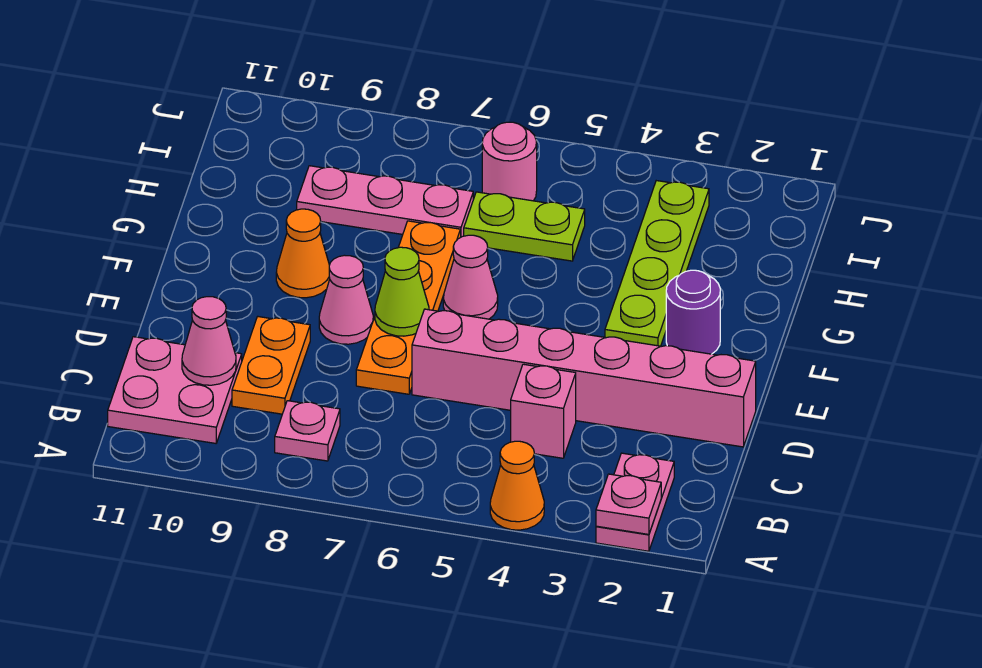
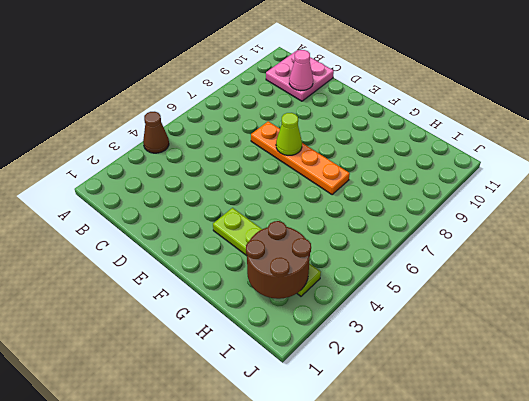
brown cone A4 level 1 -> orange cone A4 level 1
brown round brick H2:I3 level 2 -> none
none -> pink plate A2:B2 level 1
none -> pink plate B8 level 1
none -> pink brick C4 level 1

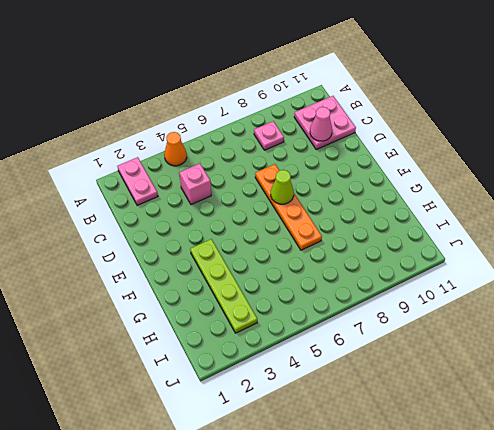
none -> orange plate C9:D9 level 1
none -> pink brick D1:D6 level 1
none -> pink cone E8 level 1

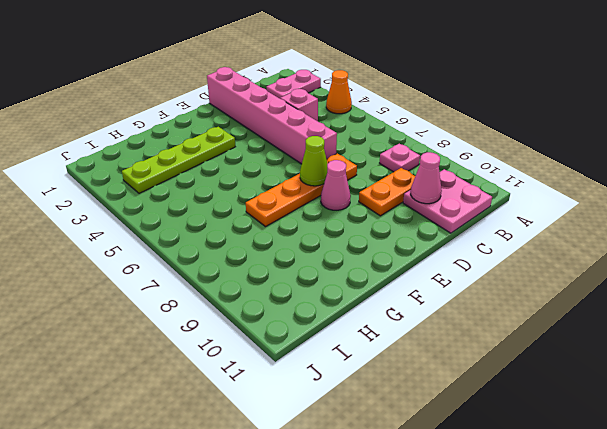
none -> purple round brick F2 level 1
none -> pink cone F6 level 1
none -> orange cone F9 level 1

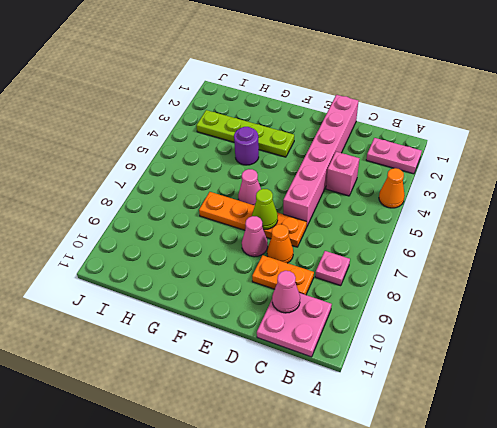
orange cone D8 level 1 -> orange cone F9 level 1
purple round brick G4 level 1 -> purple round brick F2 level 1
none -> lime plate H5:H6 level 1
none -> pink plate H7:H9 level 1
none -> pink round brick I6 level 1

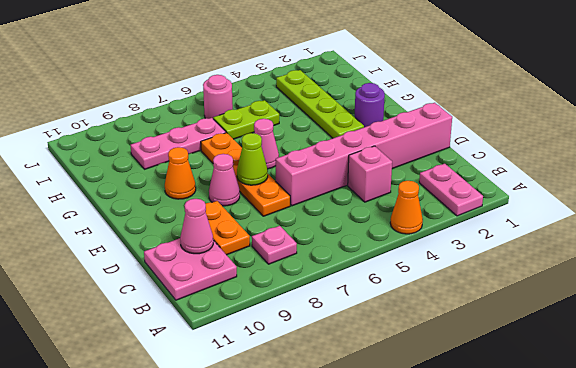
none -> pink plate A2 level 2

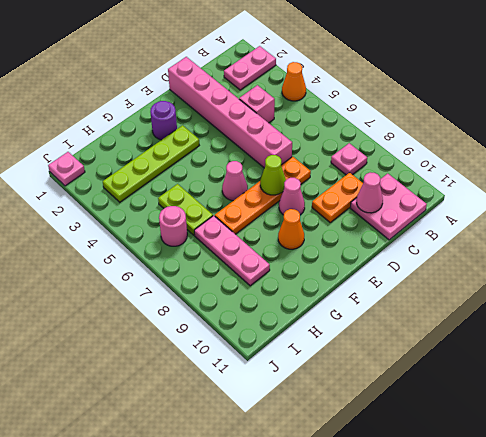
pink plate J1 level 1 -> pink plate A2 level 2

